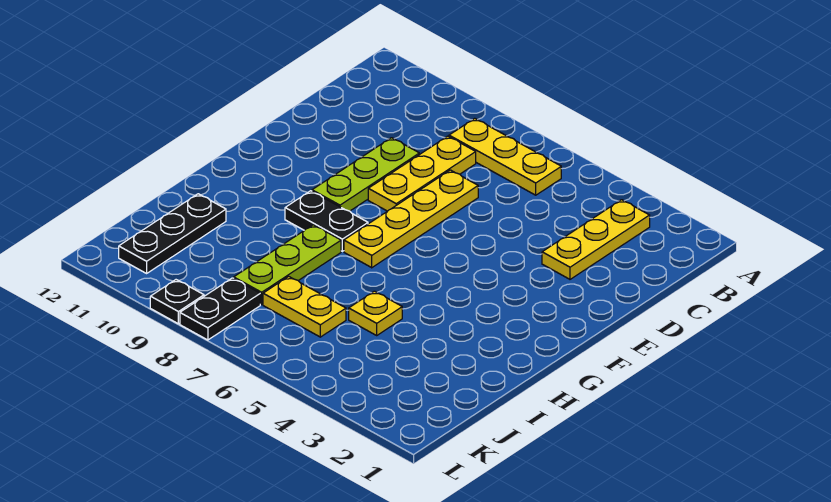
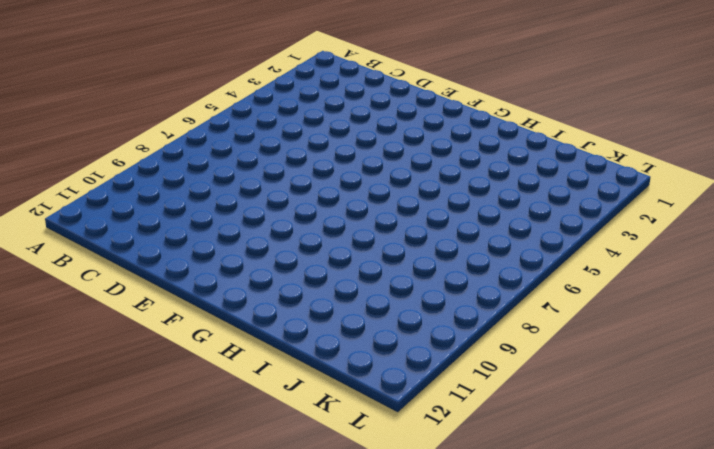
none -> yellow plate B3:D3 level 1
none -> yellow plate B6:B8 level 1
none -> yellow plate C8:E8 level 1

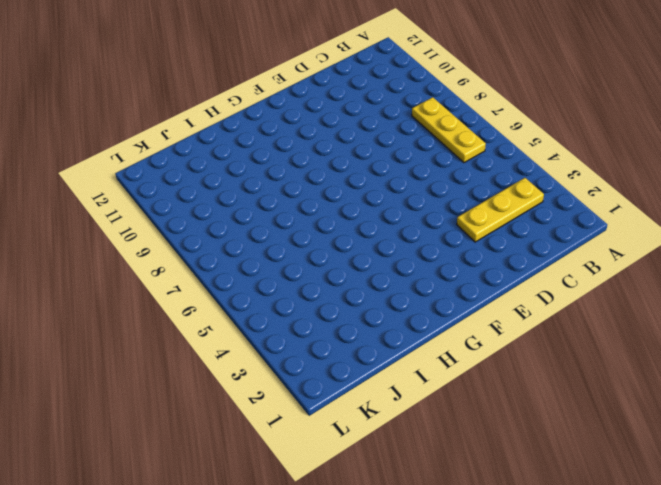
none -> yellow plate C8:E8 level 1
none -> yellow plate D7:G7 level 1
none -> lime plate D9:F9 level 1

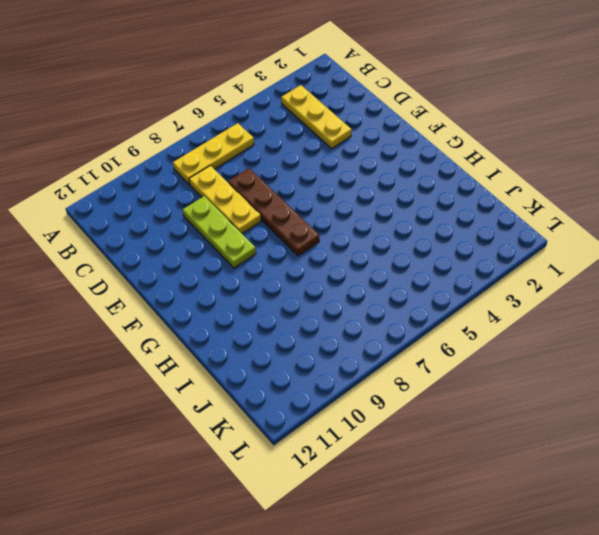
brown plate D7:G7 level 1 -> yellow plate D7:G7 level 1
none -> black plate G8:G9 level 1
none -> lime plate H8:J8 level 1
none -> yellow plate I5 level 1

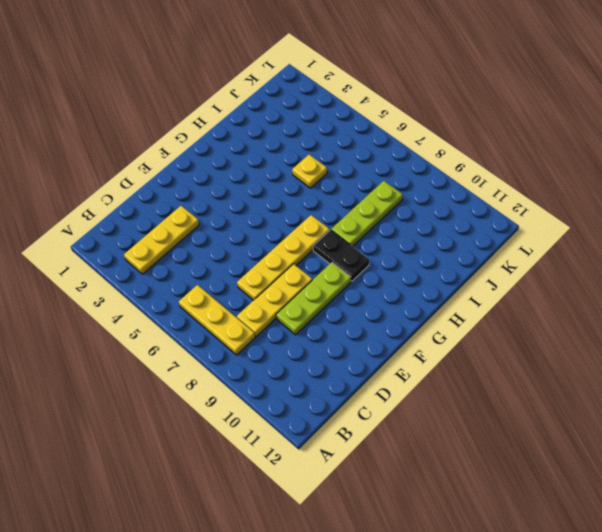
none -> black plate I11:K11 level 1
none -> yellow plate J6:J7 level 1
none -> black plate K8:L8 level 1

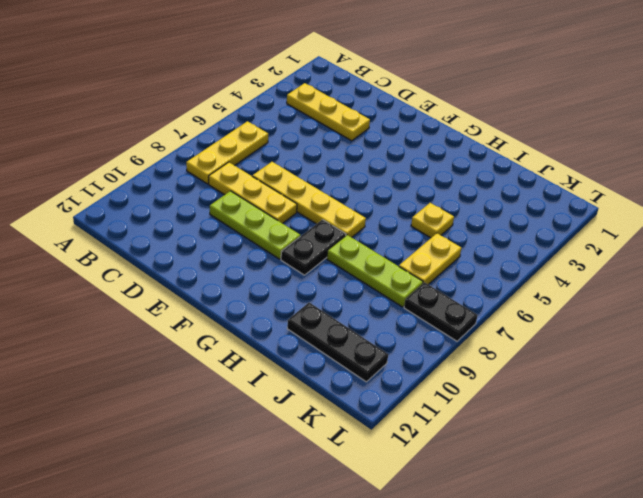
none -> black plate L9 level 1

